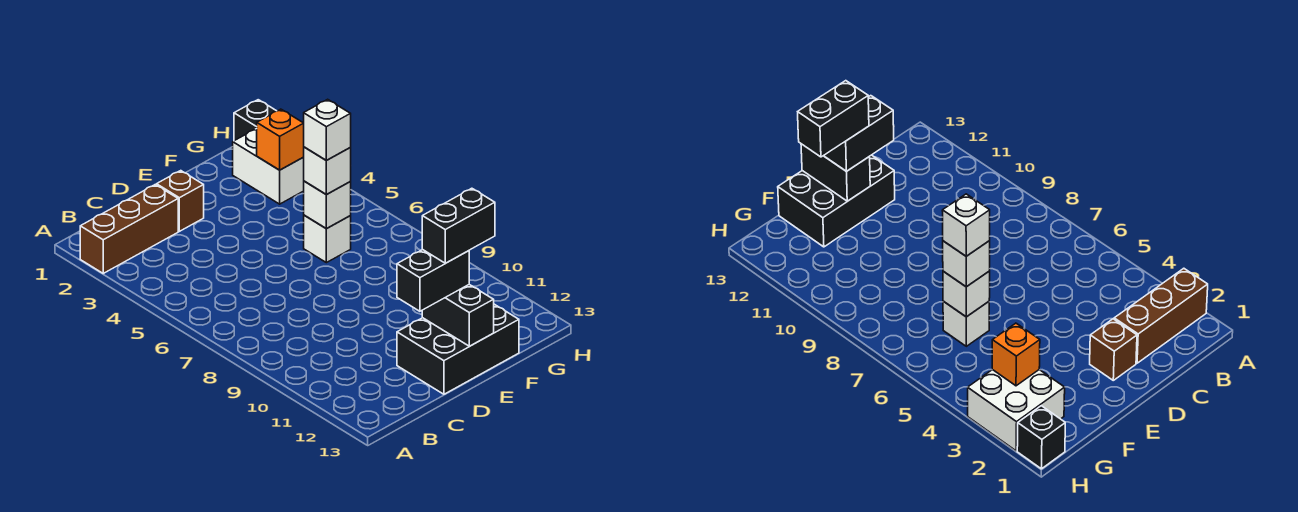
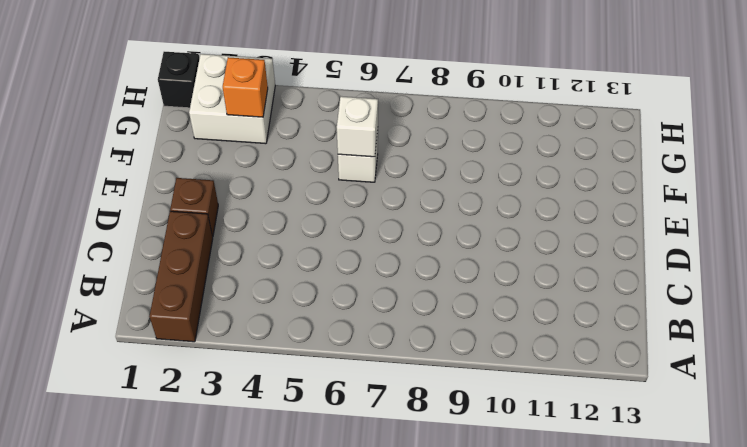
none -> black brick D12:F13 level 1
none -> black brick E12:E13 level 2
none -> black brick D12:E12 level 3

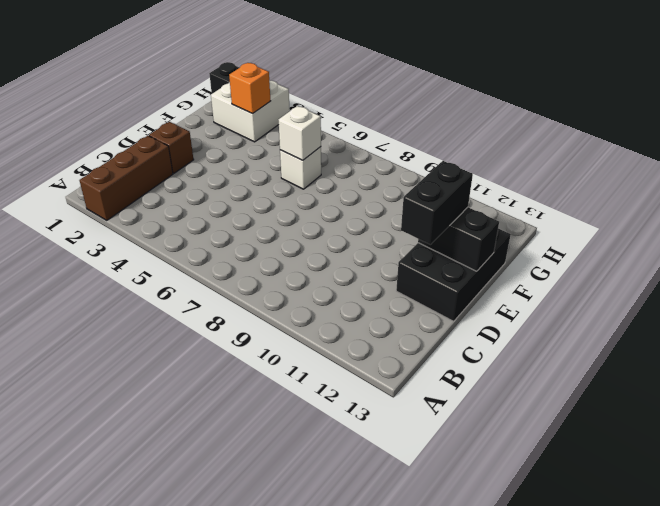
none -> white brick F6 level 3
none -> black brick E12:F12 level 4
none -> white brick F6 level 4

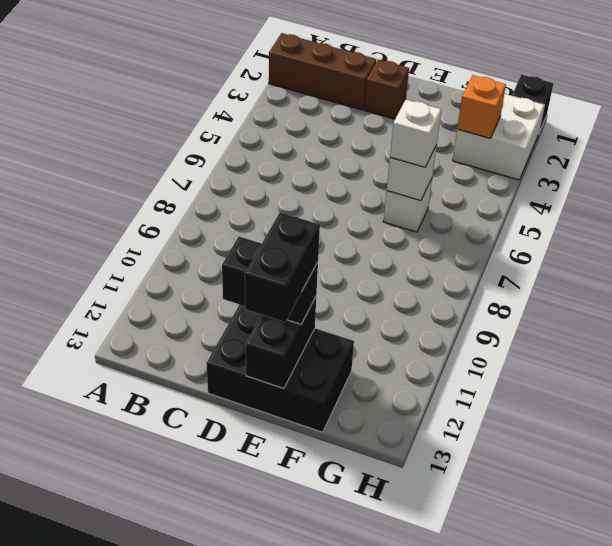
black brick E12:E13 level 4 -> black brick E12:F12 level 4
none -> white brick F6 level 4

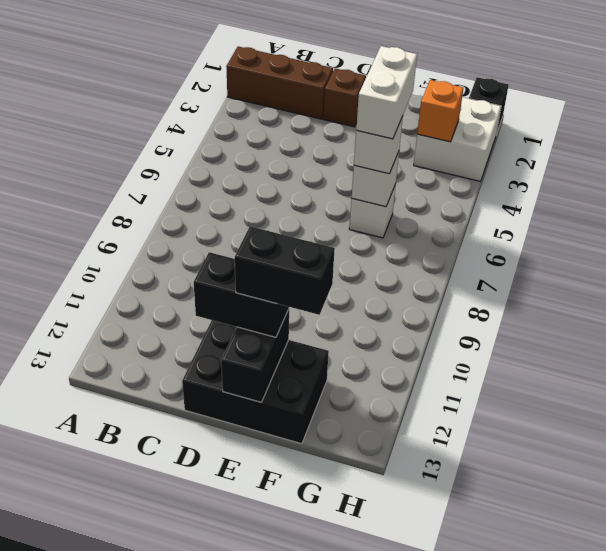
white brick F5:F6 level 4 -> white brick F6 level 4

